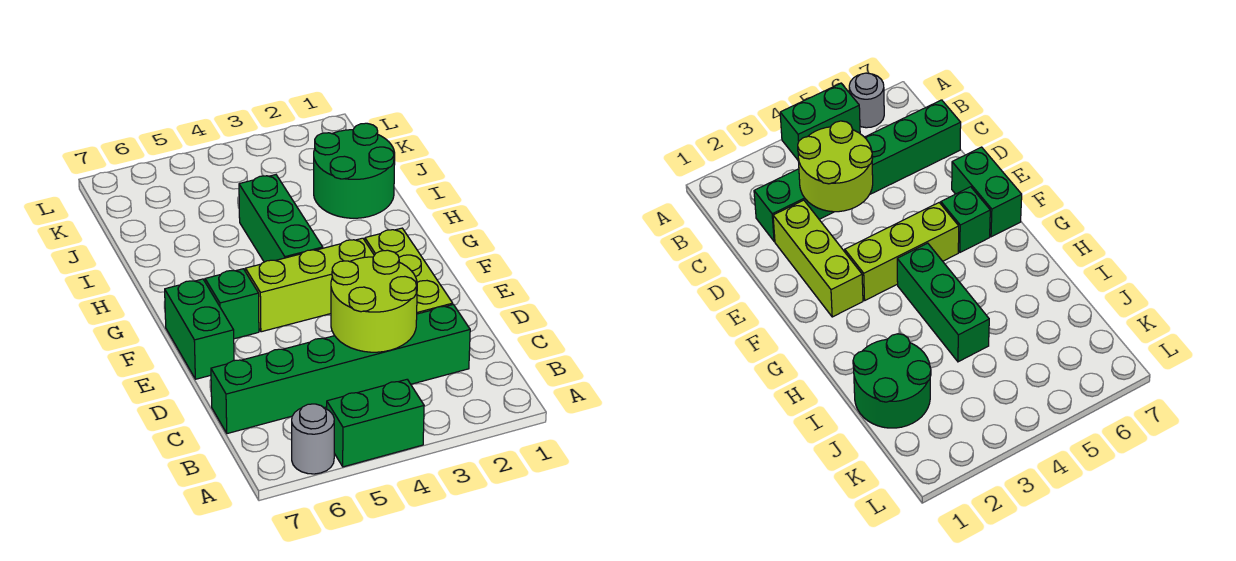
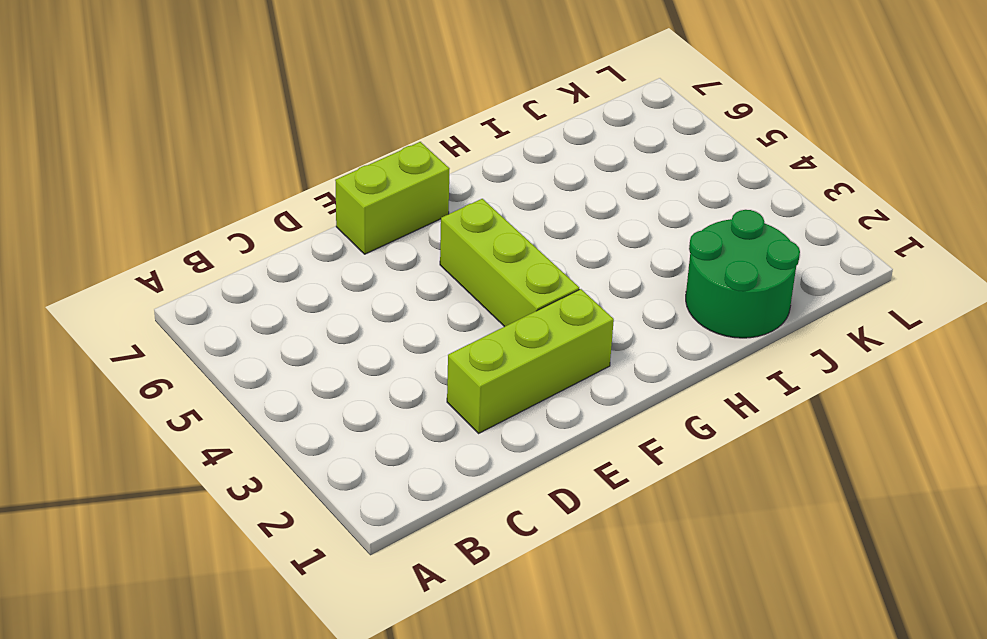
lime brick E7:F7 level 1 -> green brick E7:F7 level 1
none -> green brick A4:A5 level 1
none -> grey round brick A6 level 1

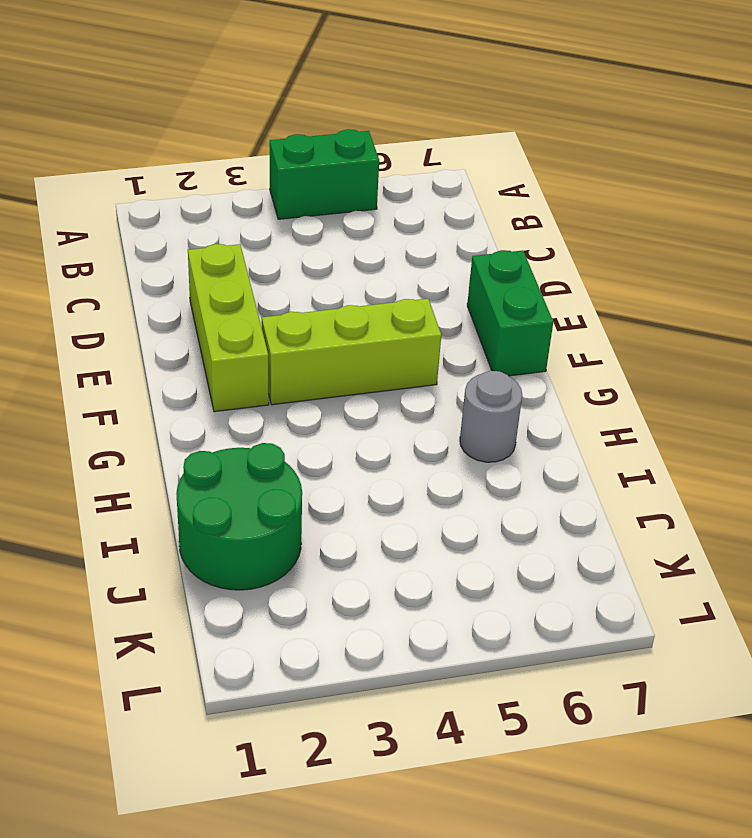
grey round brick H6 level 1 -> grey round brick A6 level 1
none -> green brick C2:C7 level 1
none -> green brick F6 level 1

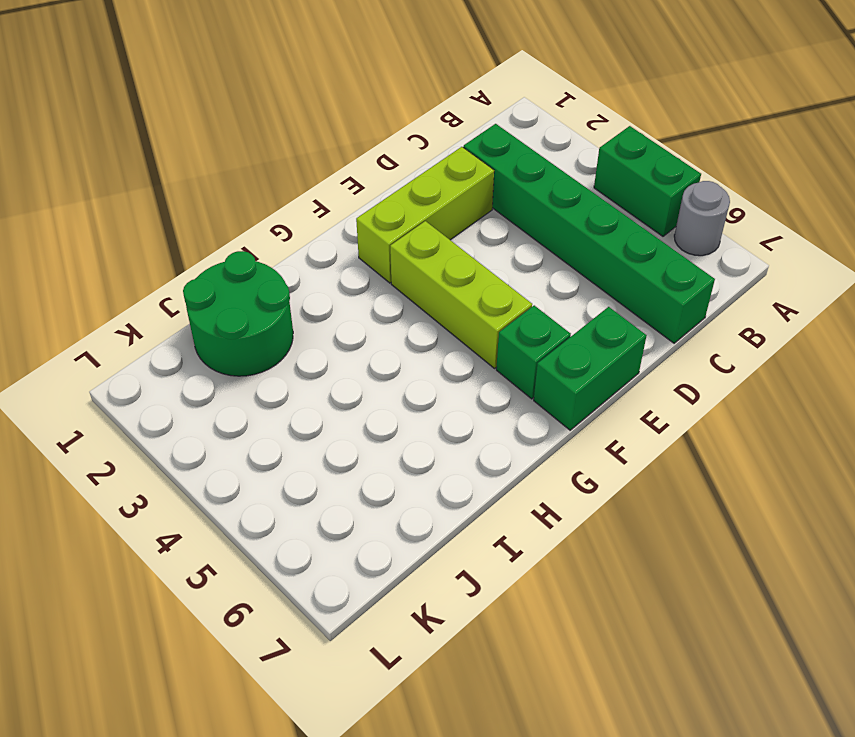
none -> green brick G4:I4 level 1
none -> lime round brick C3:D4 level 2

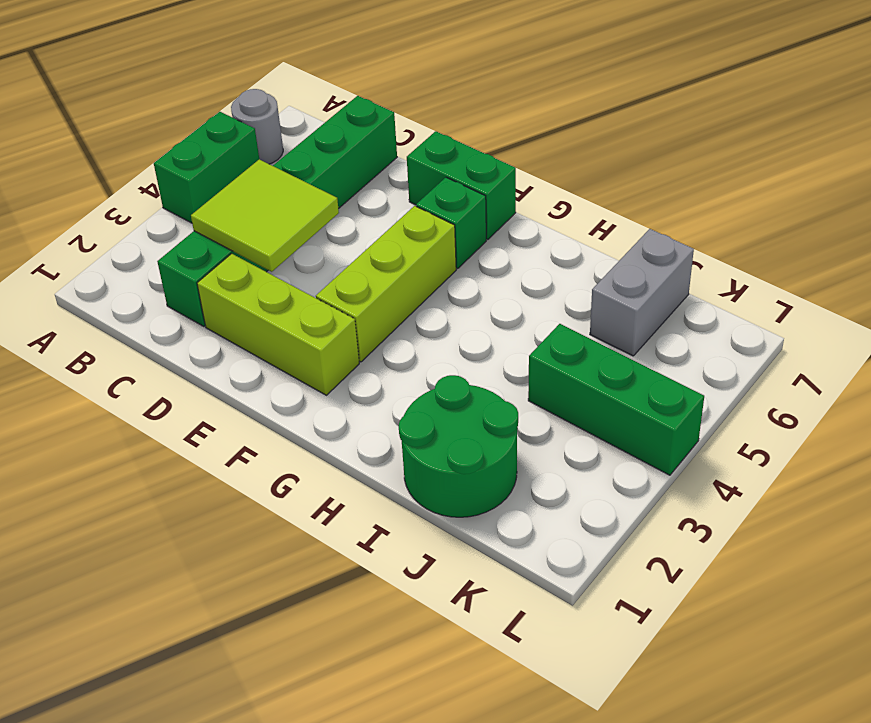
lime tile C3:D4 level 2 -> lime round brick C3:D4 level 2
green brick J4:L4 level 1 -> green brick G4:I4 level 1
grey brick J6:J7 level 1 -> none

